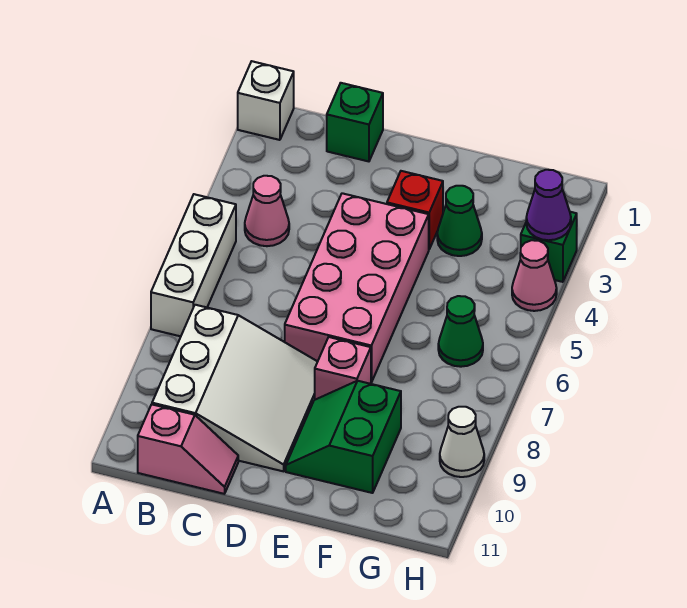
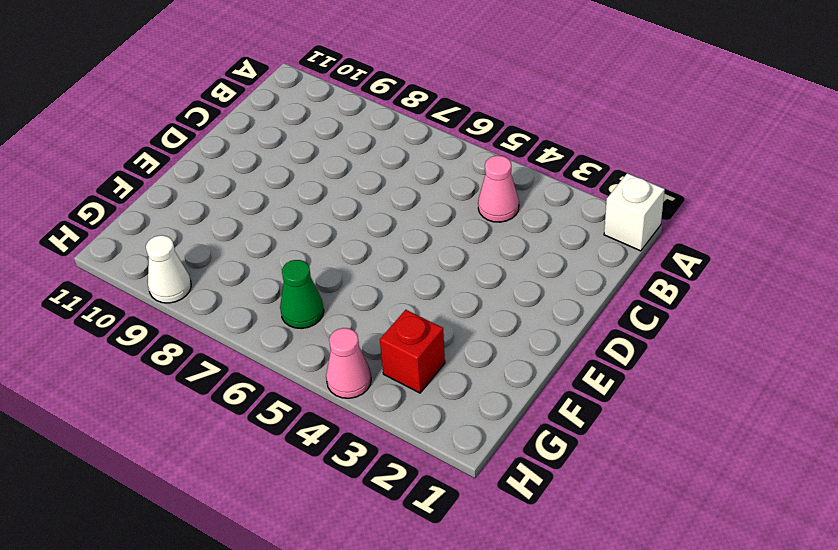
red brick G3 level 1 -> red brick E3 level 1
none -> white brick A5:A7 level 1
none -> white slope B8:D10 level 1 top B
none -> pink slope B11:C11 level 1 top B

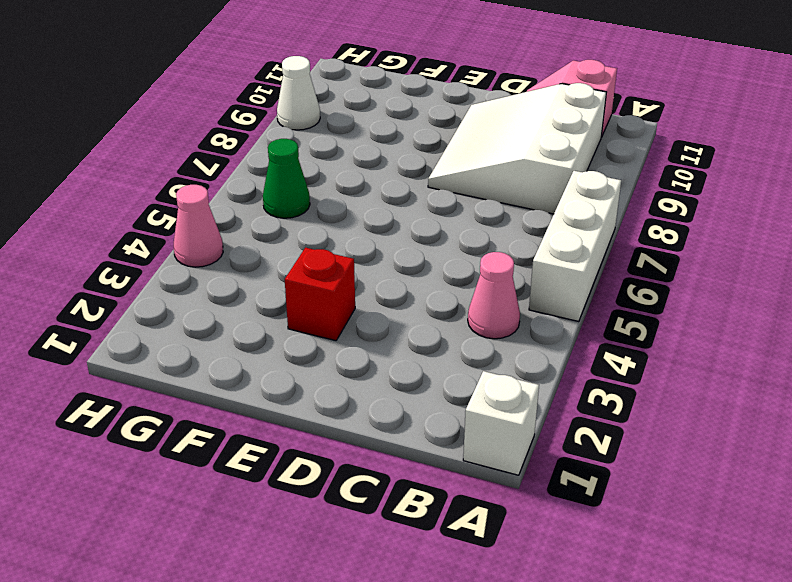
none -> green brick C1 level 1
none -> pink brick D4:E7 level 1
none -> pink brick E8 level 1

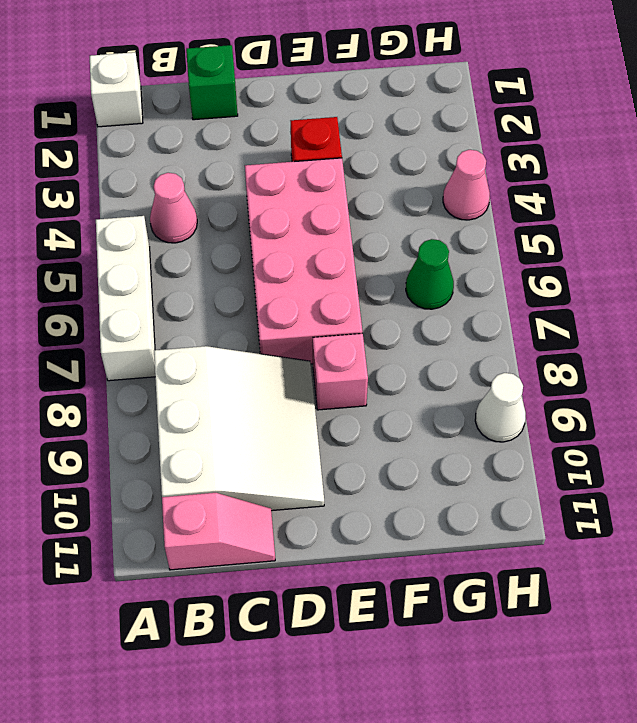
none -> green slope E9:F10 level 1 top F
none -> green cone F3 level 1
none -> green brick H3 level 1

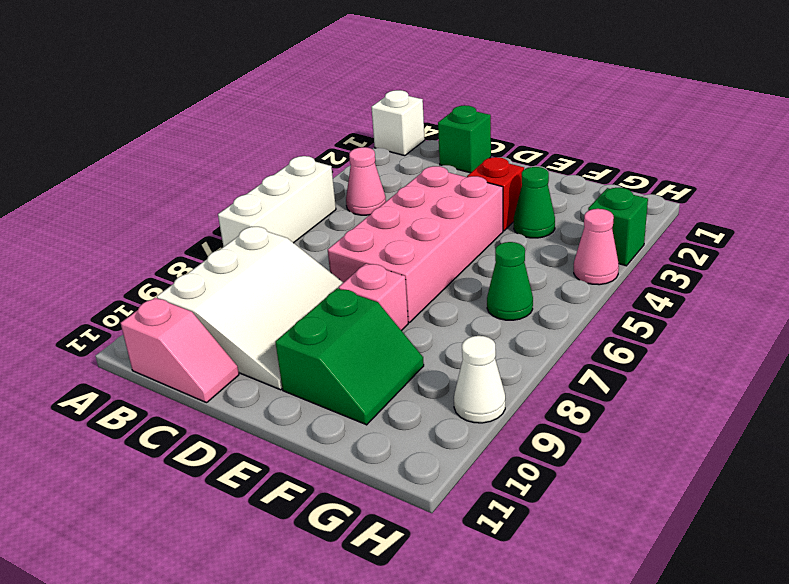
green slope E9:F10 level 1 top E -> green slope E9:F10 level 1 top F
none -> purple cone H3 level 2

